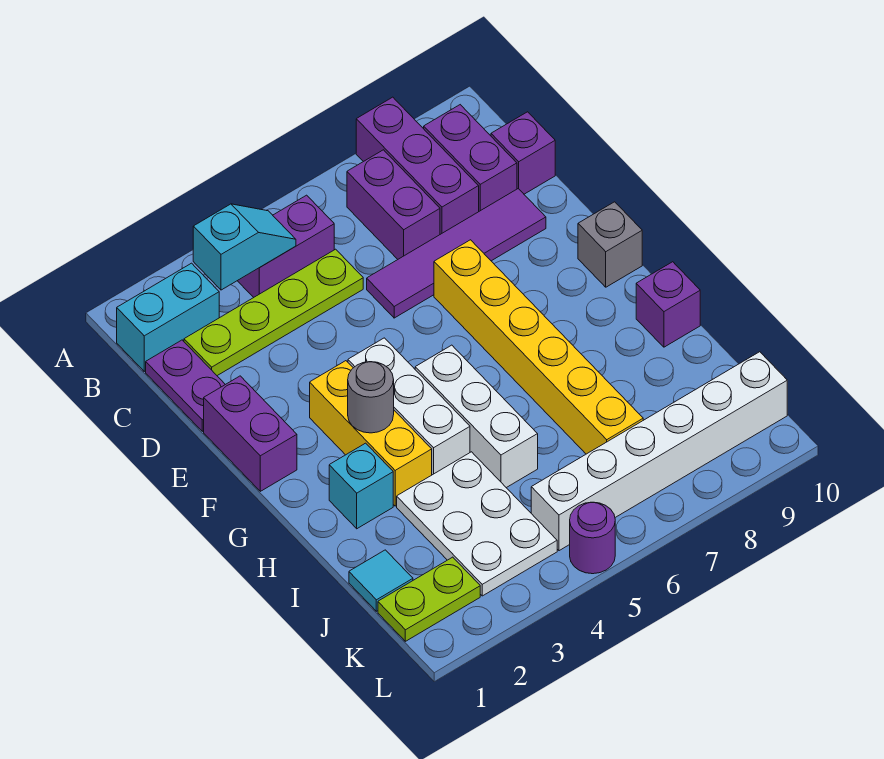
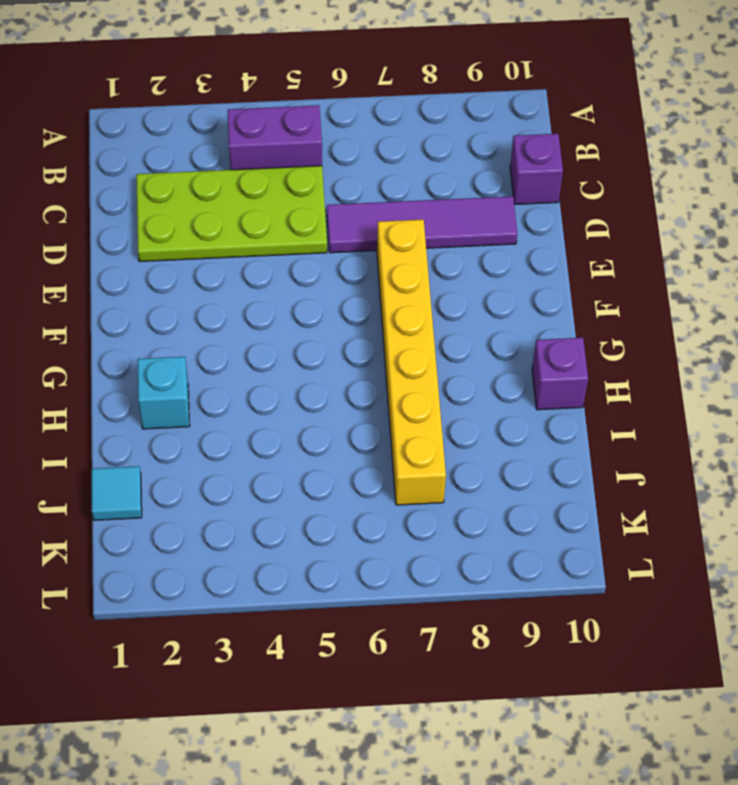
lime plate C2:D5 level 1 -> lime plate C2:C5 level 1
none -> purple brick A8:C8 level 1
none -> cyan brick B1:B2 level 1
none -> purple brick B7:C7 level 1

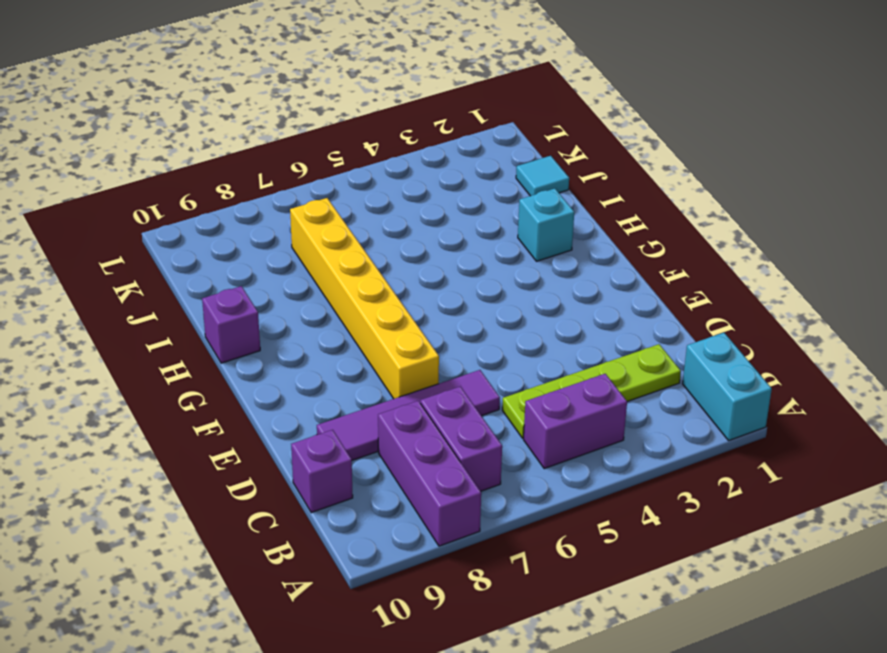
cyan brick A1:B1 level 1 -> cyan brick B1:B2 level 1
none -> purple brick B9:C9 level 1
none -> purple plate C1:D1 level 1
none -> purple brick E1:F1 level 1

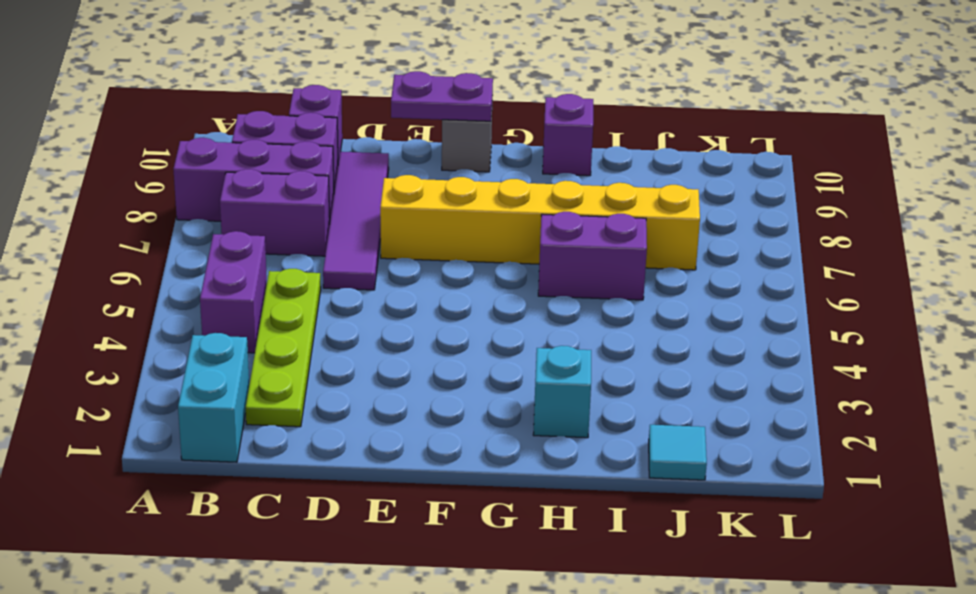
purple plate E10:F10 level 2 -> purple plate C1:D1 level 1
purple brick H6:I6 level 1 -> purple brick E1:F1 level 1
none -> yellow brick F3:H3 level 1
none -> white brick F4:H4 level 1
none -> white brick G5:I5 level 1

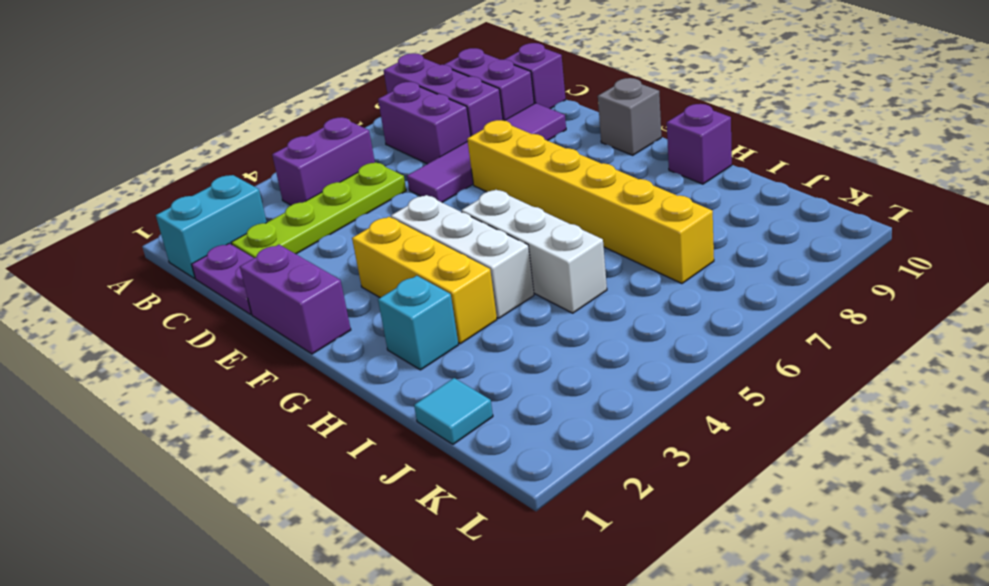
none -> white plate I3:K4 level 1
none -> lime plate K1:K2 level 1
none -> white brick K5:K10 level 1

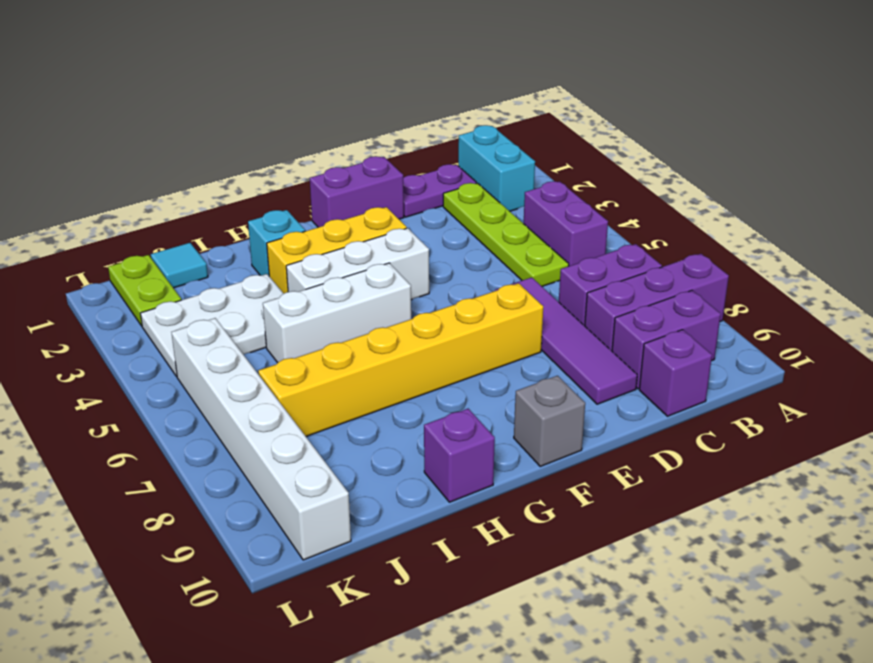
none -> purple round brick L5 level 1
none -> cyan slope B3:B4 level 2 top 3
none -> grey round brick G3 level 2

